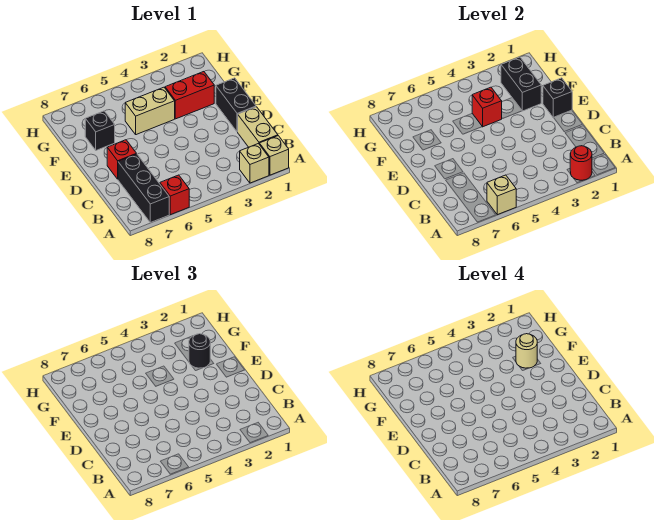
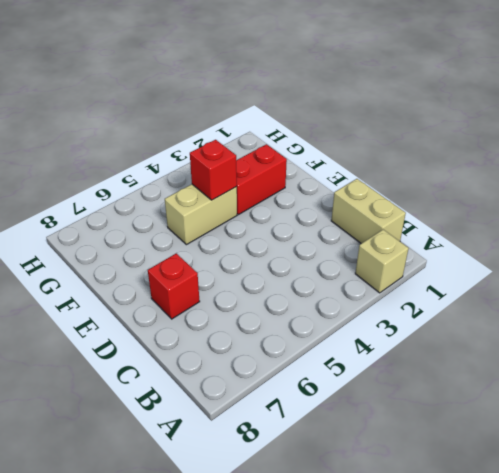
none -> tan brick A1 level 1
none -> red brick A6 level 1
none -> black brick A7:C7 level 1

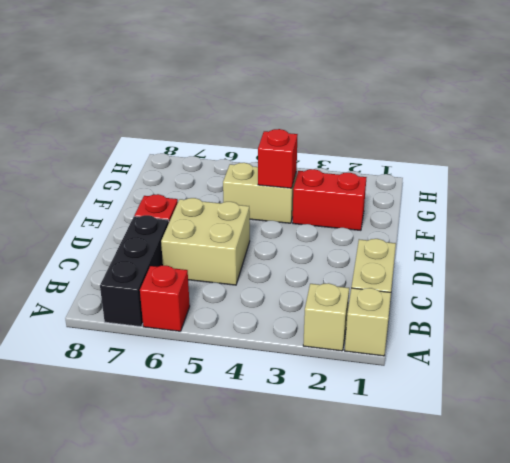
tan brick C5:D6 level 1 -> none
none -> black brick D1:E1 level 1
none -> black brick F7 level 1
none -> red round brick A2 level 2

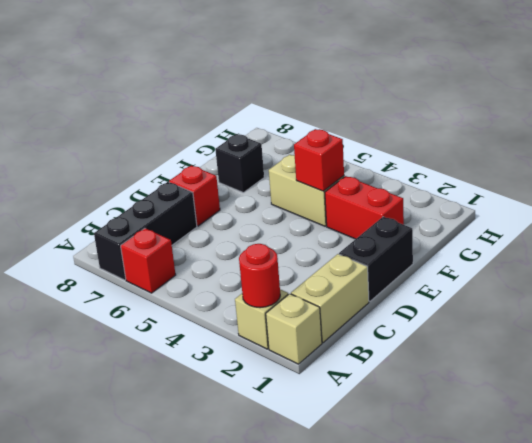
none -> tan brick A6 level 2
none -> black brick E1 level 2
none -> black brick F2:G2 level 2

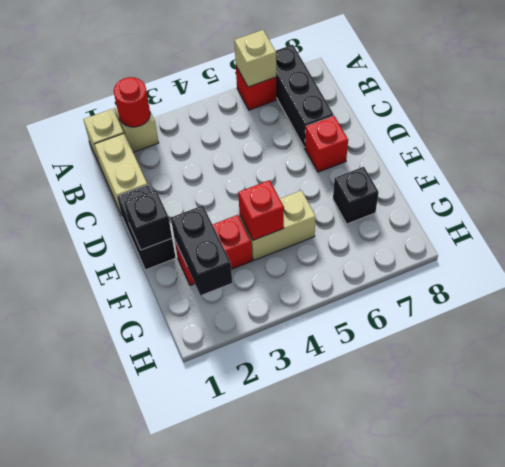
none -> black round brick F2 level 3
none -> tan round brick F2 level 4

